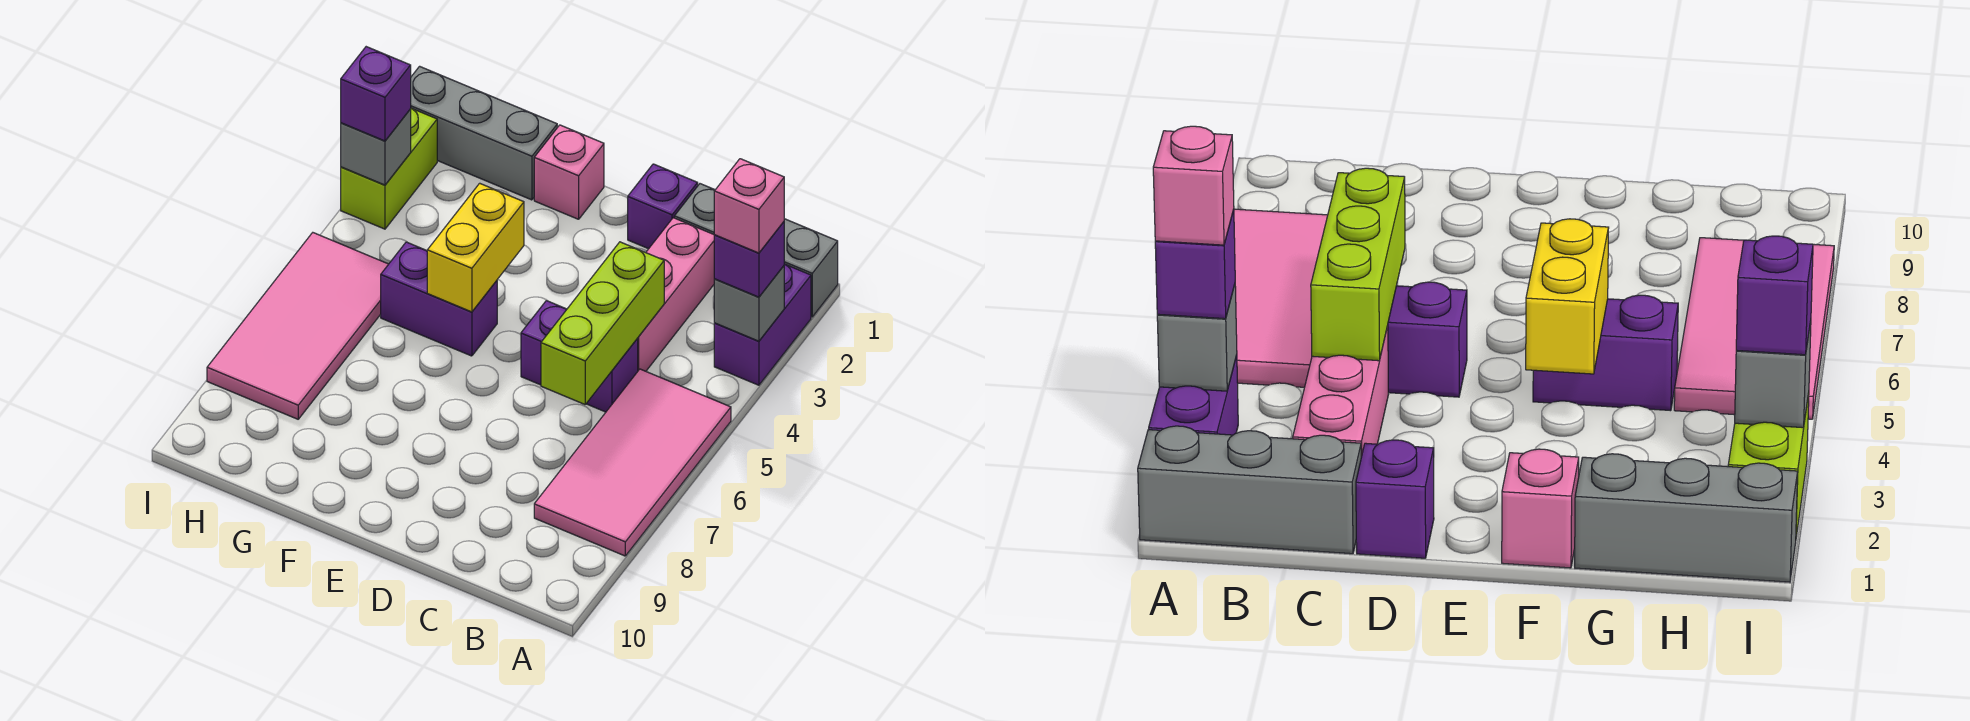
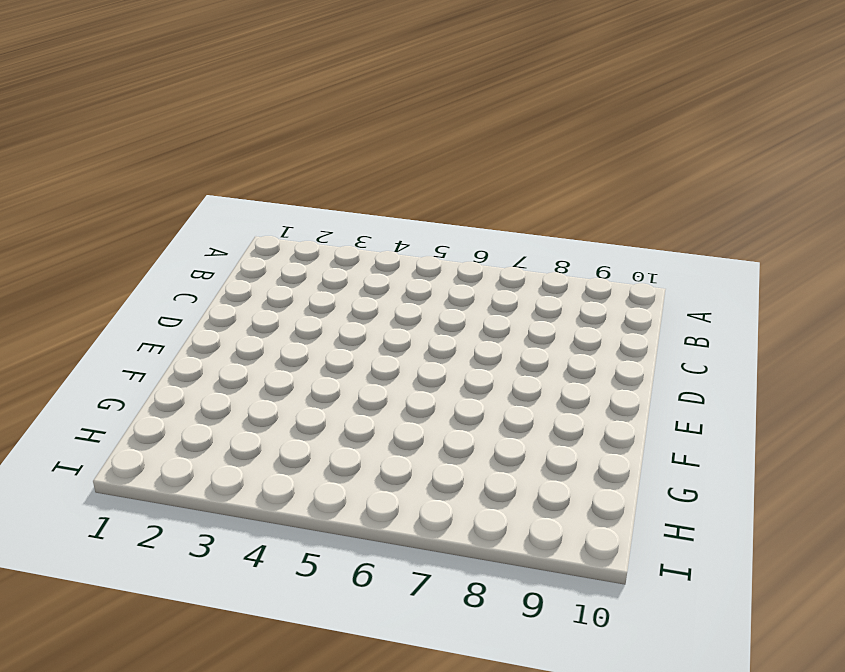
none -> grey brick A1:C1 level 1
none -> purple brick A2:A3 level 1
none -> pink tile A5:B8 level 1

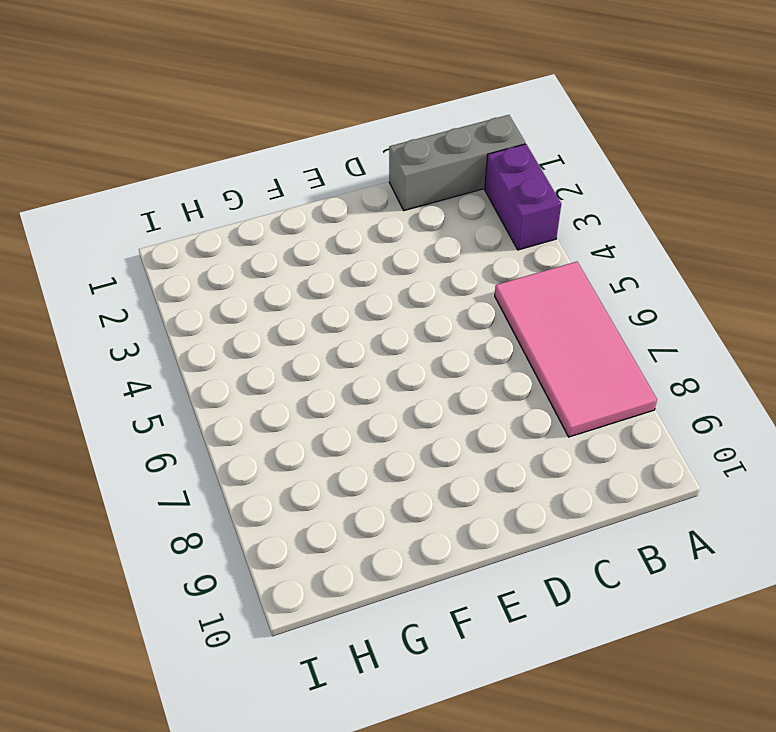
none -> pink brick C2:C4 level 1
none -> purple brick C5:D5 level 1
none -> purple brick D1 level 1

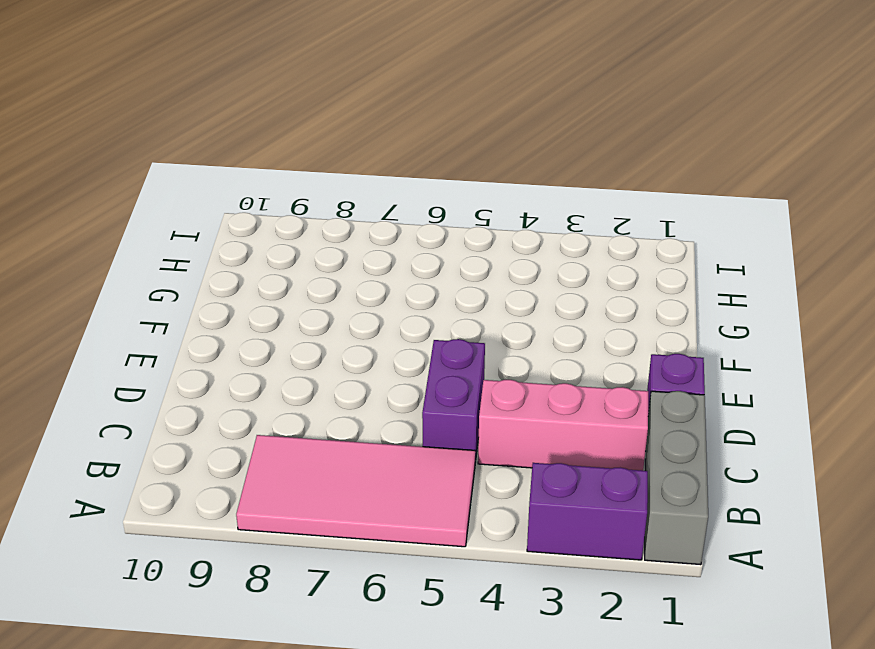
none -> pink brick F1 level 1
none -> purple brick F5:G5 level 1
none -> grey brick G1:I1 level 1

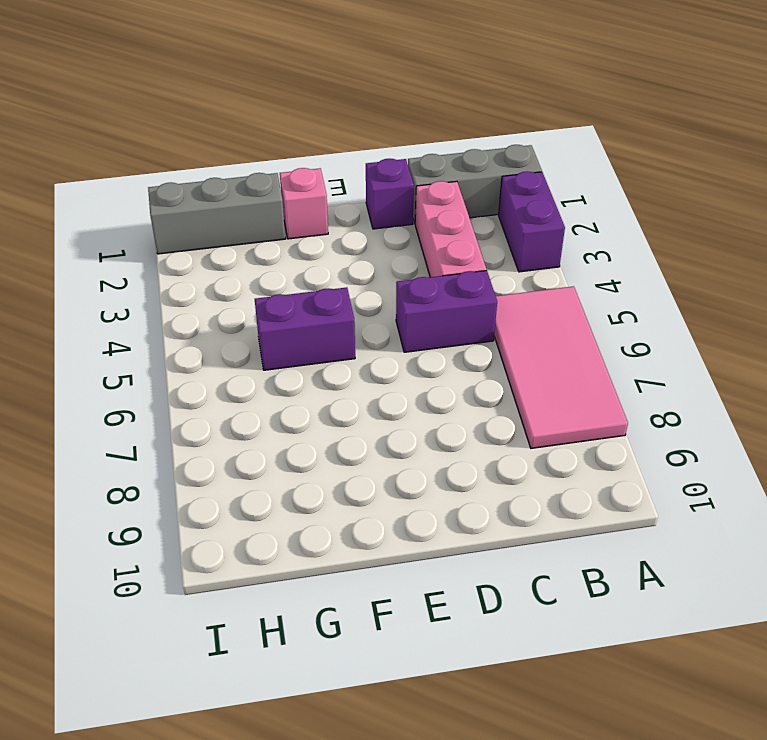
none -> pink tile H5:I8 level 1
none -> lime brick I2:I3 level 1
none -> grey brick A3 level 2

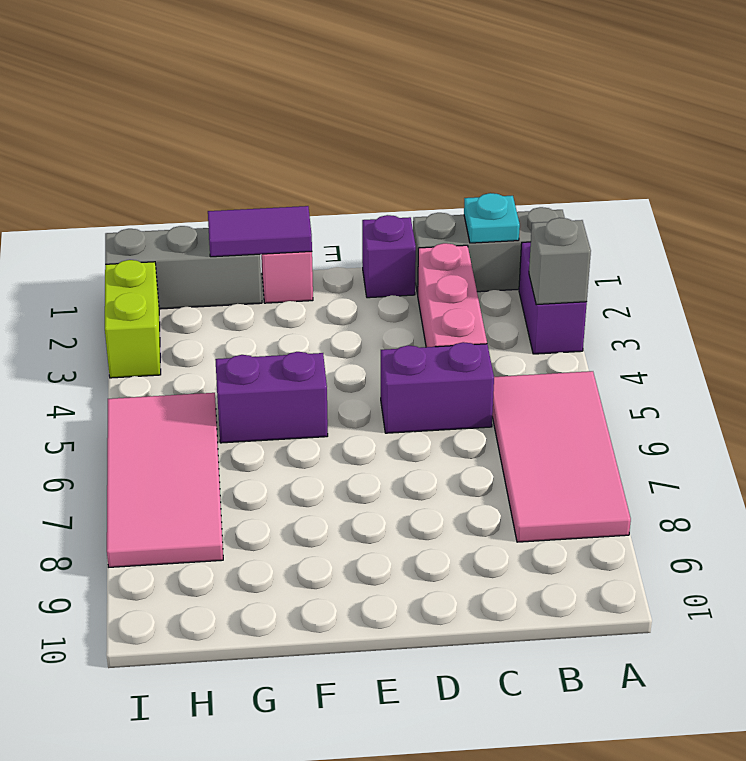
cyan plate B1 level 2 -> none
purple tile F1:G1 level 2 -> none
none -> lime brick C4:C6 level 2
none -> yellow brick F4:F5 level 2
none -> grey brick I3 level 2

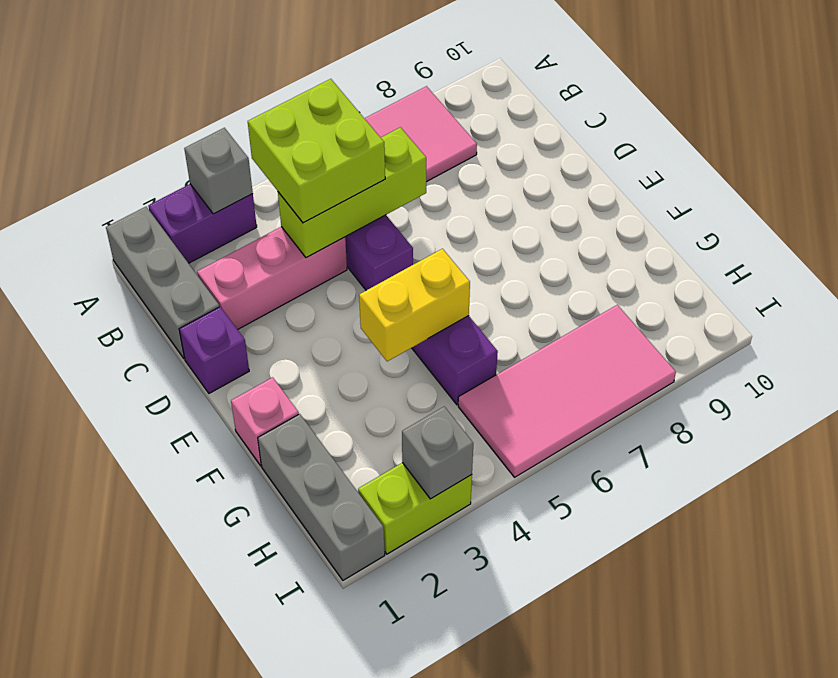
lime brick B4:C5 level 3 -> none
none -> purple brick A3 level 3
none -> purple brick I3 level 3
none -> pink brick A3 level 4

